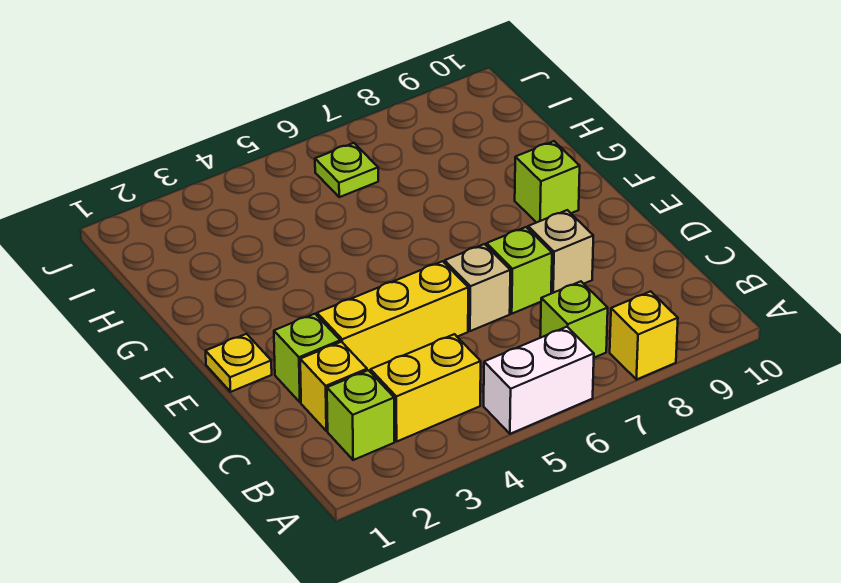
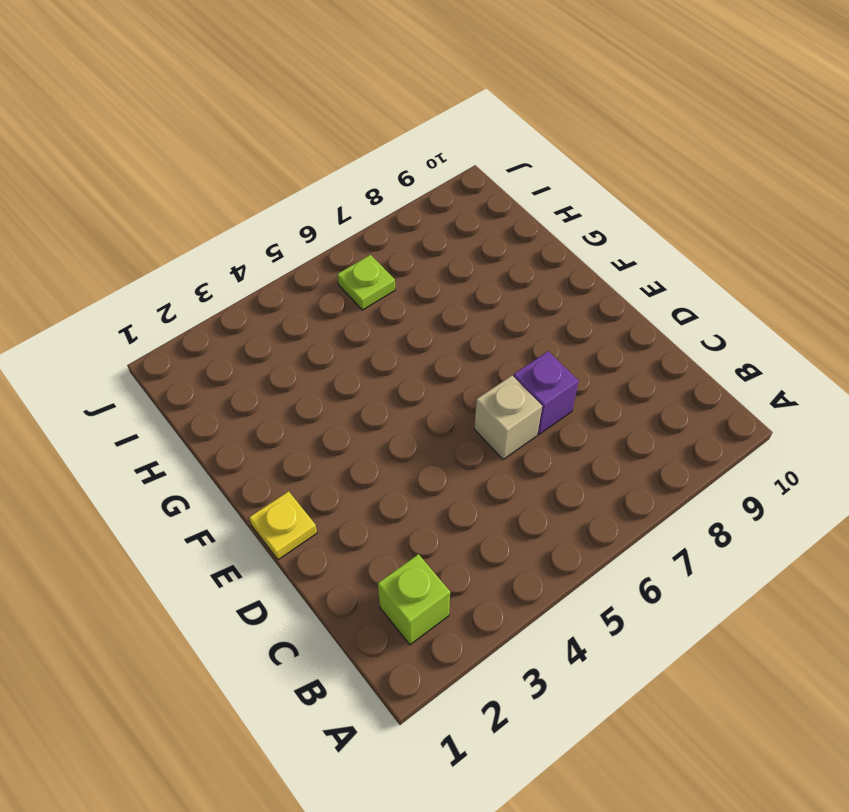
purple brick D7 level 1 -> lime brick D7 level 1
none -> white brick A5:A6 level 1
none -> yellow brick A8 level 1
none -> yellow brick B3:B4 level 1

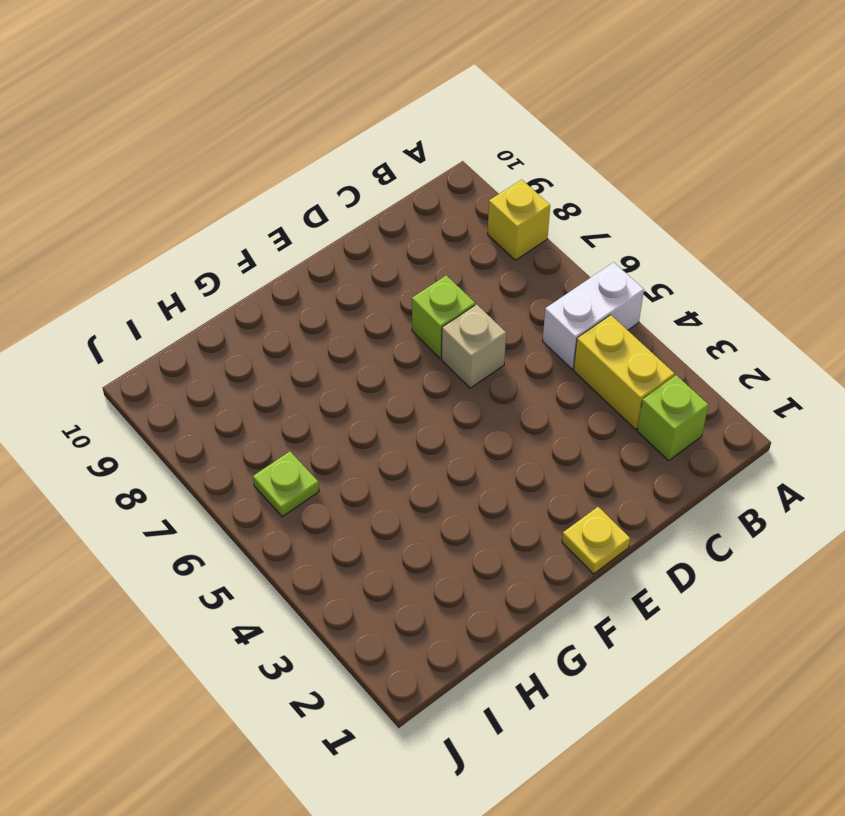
white brick A5:B5 level 1 -> white brick A5:A6 level 1
none -> lime brick B7 level 1
none -> yellow brick C2 level 1
none -> lime brick D2 level 1

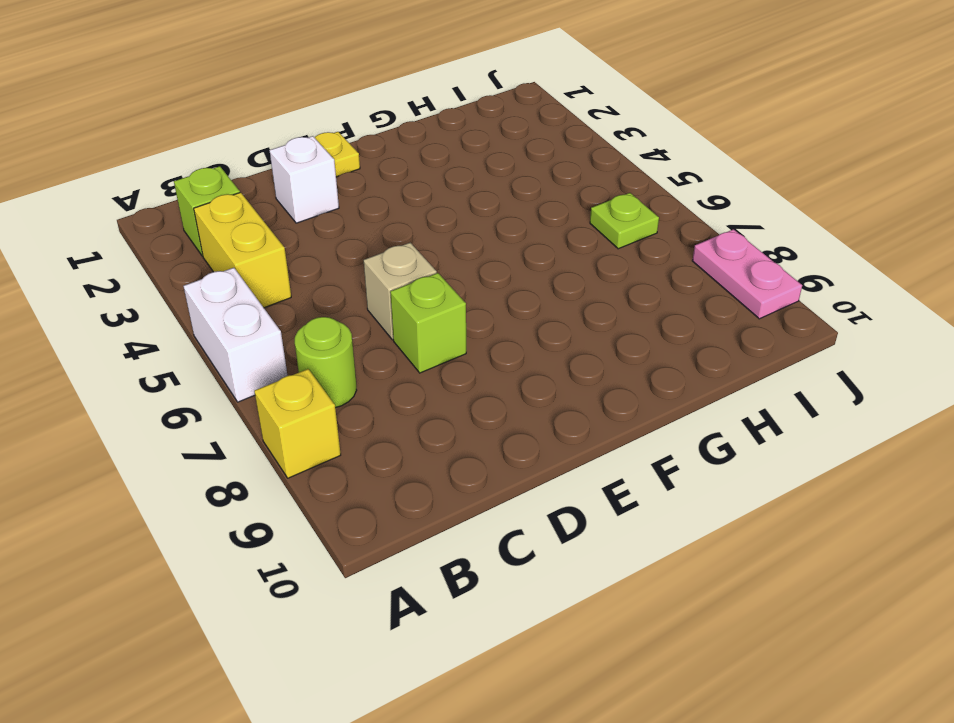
lime round brick B7 level 1 -> lime brick B7 level 1
white brick D2 level 1 -> lime brick D2 level 1
pink plate J8:J9 level 1 -> none
none -> yellow brick C2 level 1
none -> yellow brick D3:D5 level 1
none -> tan brick D8 level 1

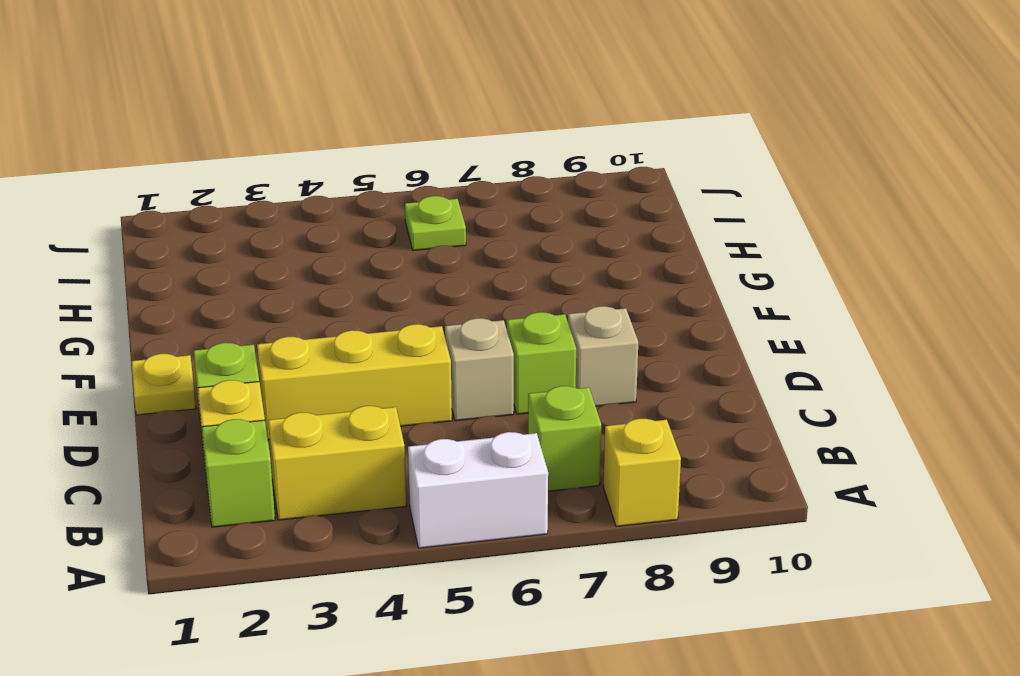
none -> lime brick F9 level 1

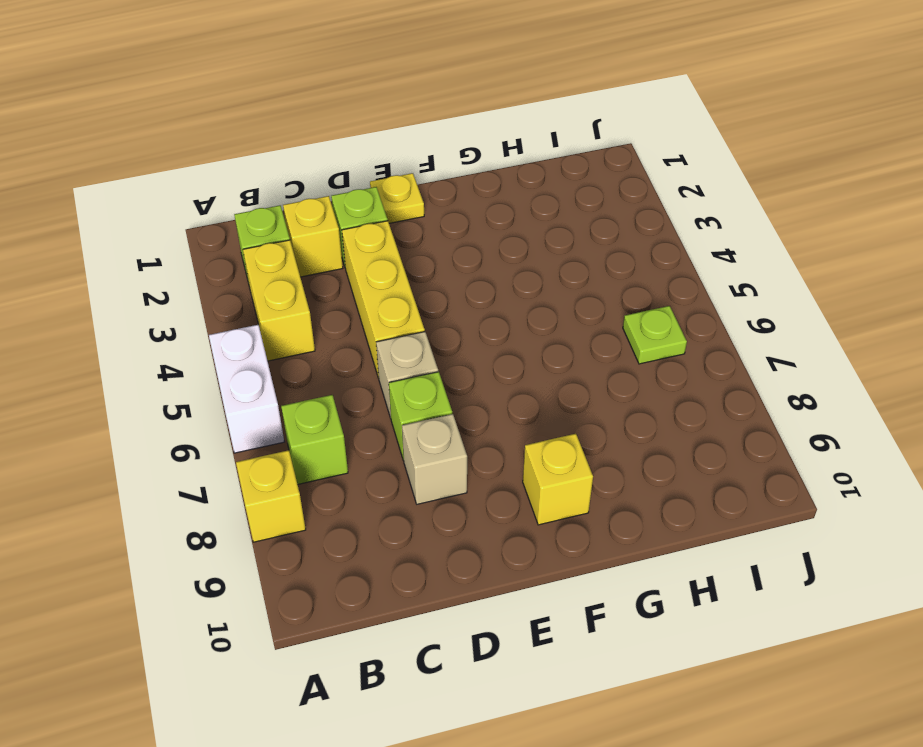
yellow brick F9 level 1 -> lime brick F9 level 1

